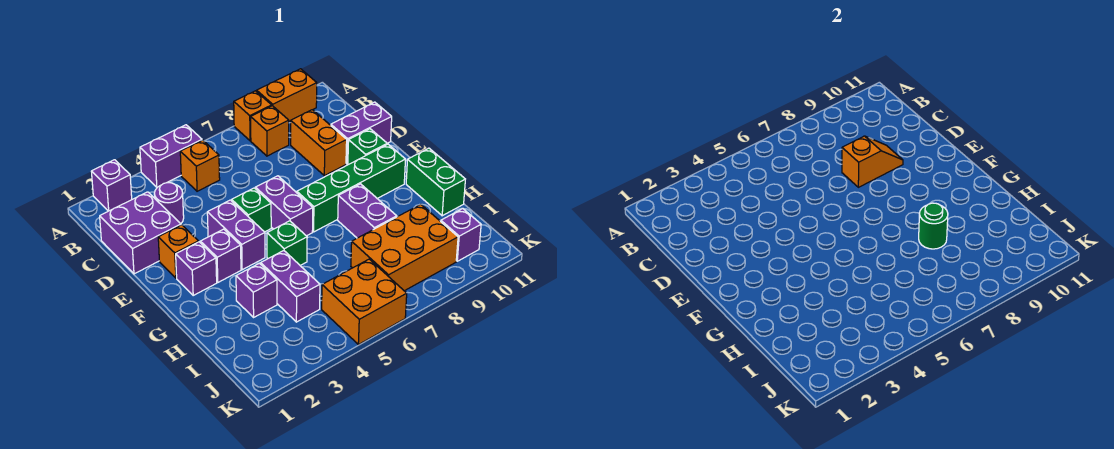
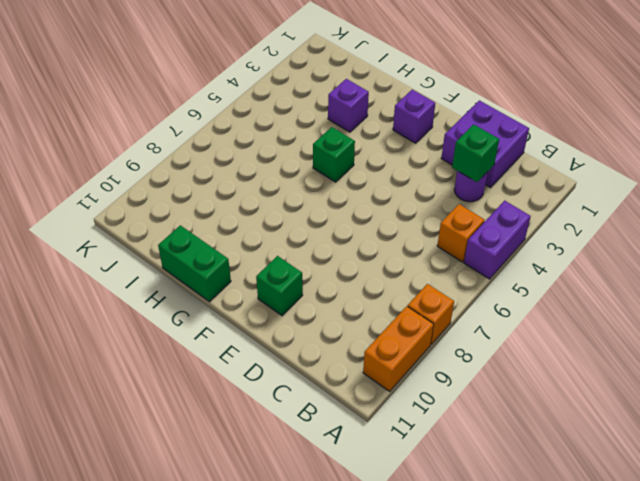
green brick C3 level 2 -> green brick E5 level 1
none -> purple brick A2 level 1
none -> orange brick B8 level 1
none -> orange brick C9:D9 level 1

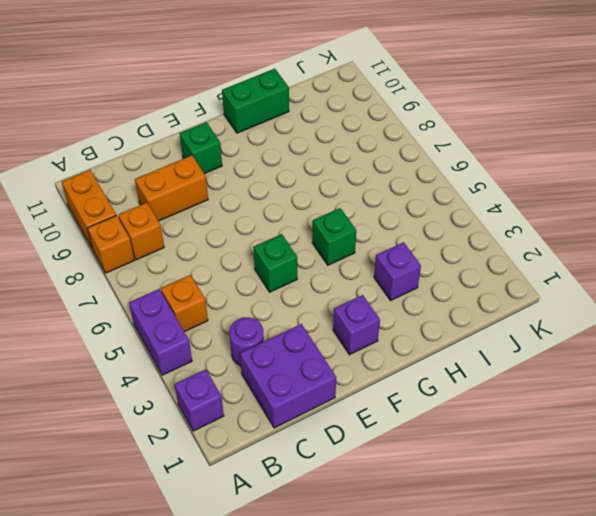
none -> purple brick D10:D11 level 1
none -> orange brick E2 level 1
none -> purple brick E4:F4 level 1

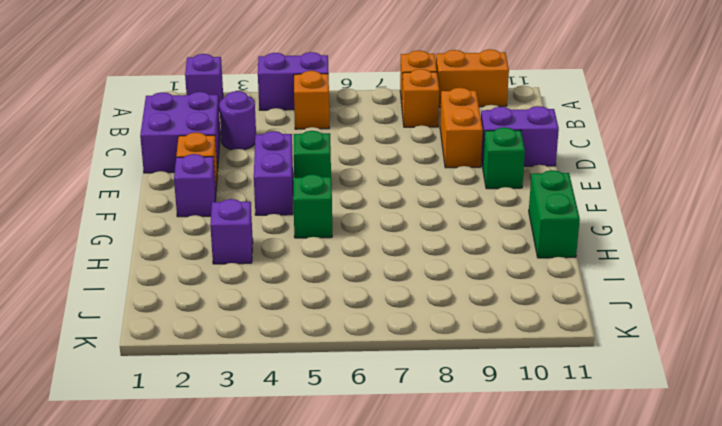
none -> purple brick E6:F6 level 1
none -> purple brick F3 level 1
none -> green brick F7:F10 level 1

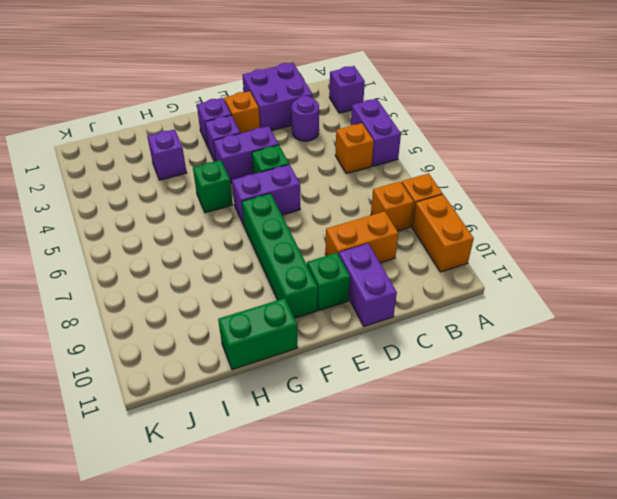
none -> purple brick G8:H8 level 1
none -> purple brick H4:I4 level 1
none -> orange brick I7:J9 level 1

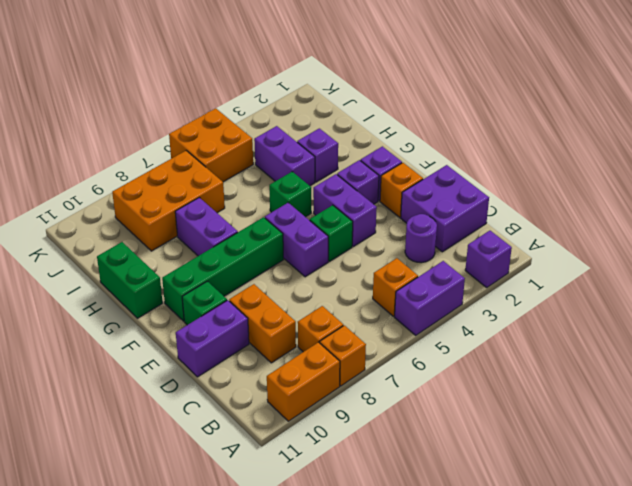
none -> purple brick J10 level 1
none -> orange slope D8:D9 level 2 top 8
none -> green round brick H8 level 2

